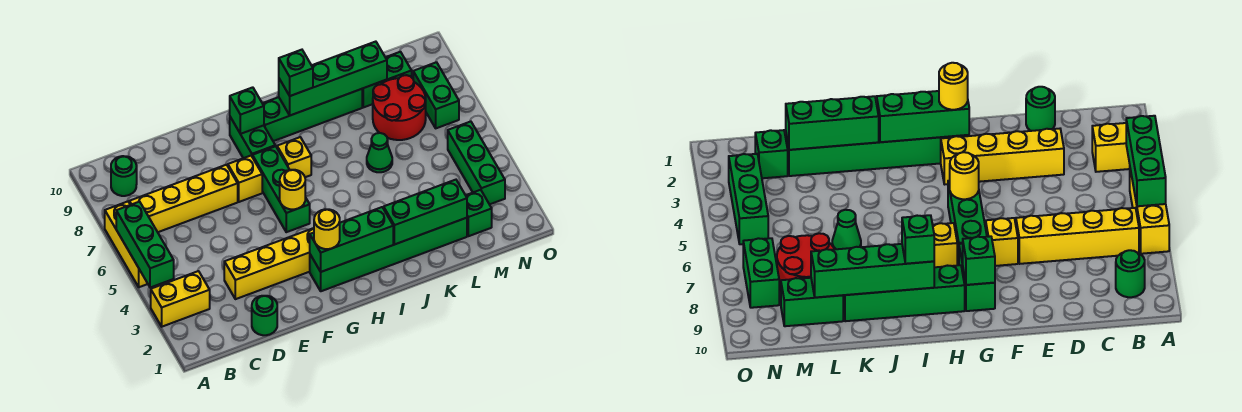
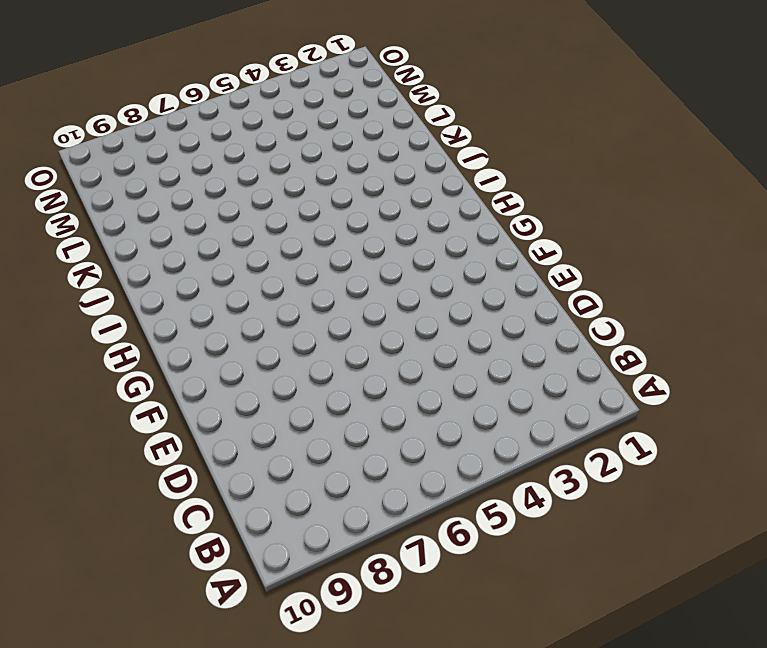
none -> yellow brick A3:B3 level 1
none -> yellow brick A5:A7 level 1
none -> yellow brick B7:E7 level 1

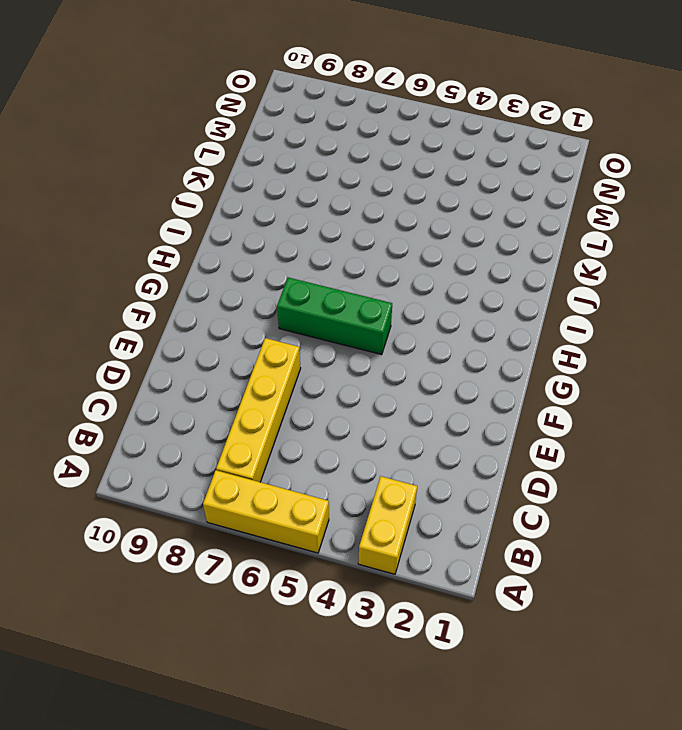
none -> green round brick B9 level 1
none -> green round brick D1 level 1
none -> yellow brick D3:G3 level 1

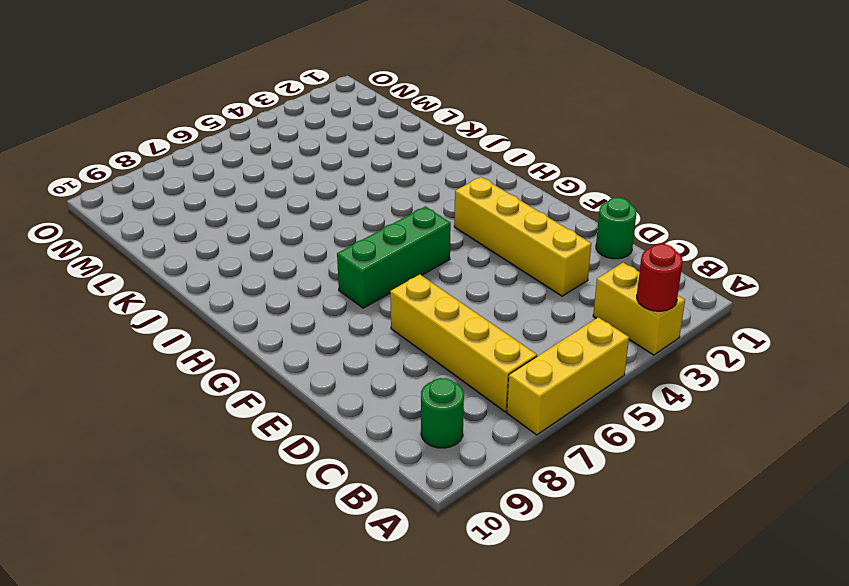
red round brick A3 level 2 -> none
none -> yellow brick F7 level 1
none -> green brick G2:L2 level 1
none -> green brick G8:G9 level 1

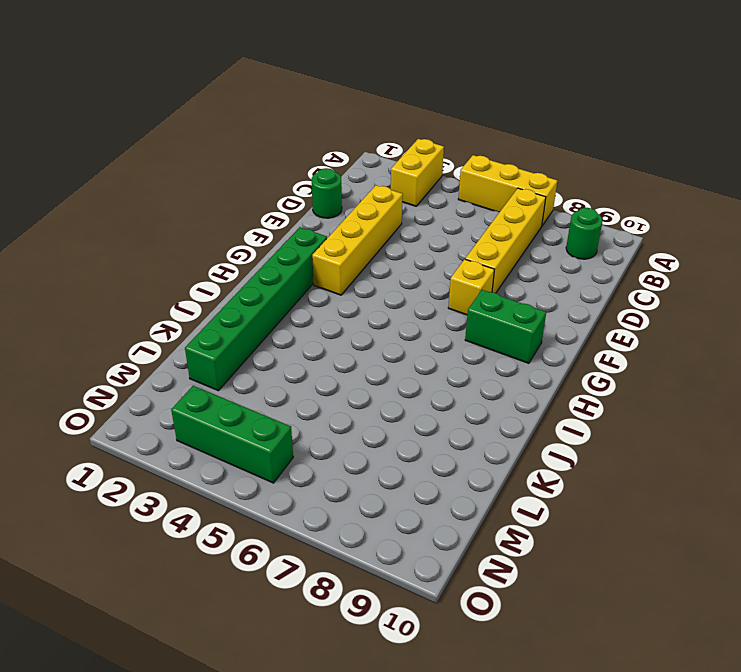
none -> green brick G5:G7 level 1
none -> yellow brick H7 level 1
none -> green brick H9:K9 level 1

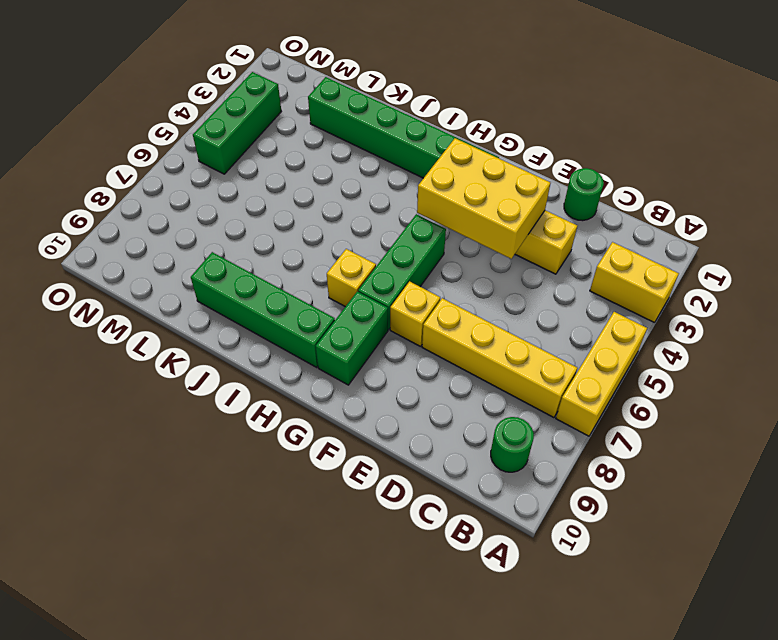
yellow brick E3:G4 level 2 -> none
none -> green cone K6 level 1
none -> red round brick L7:M8 level 1
none -> green brick L9:M9 level 1

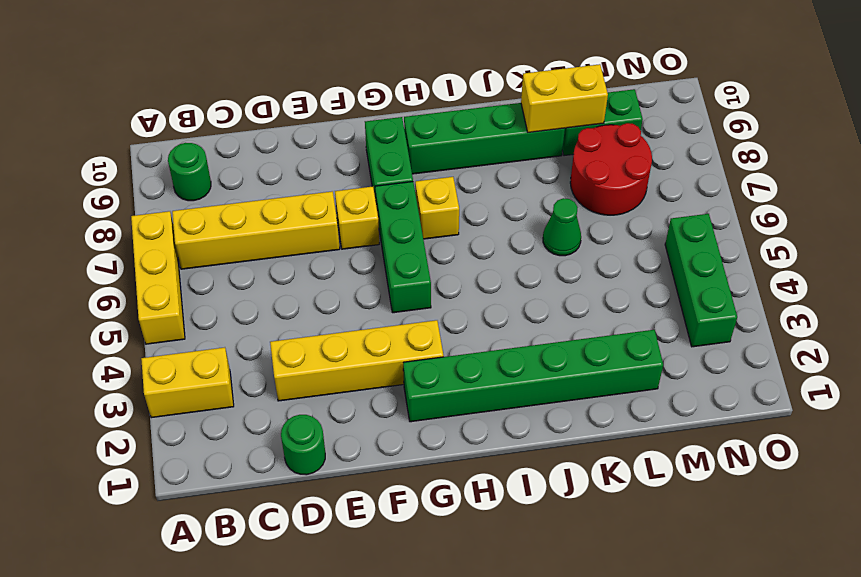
yellow brick K9:L9 level 2 -> green brick I9:L9 level 2
none -> green brick M2 level 1
none -> green brick N7:N8 level 1
none -> green brick A4:A6 level 2

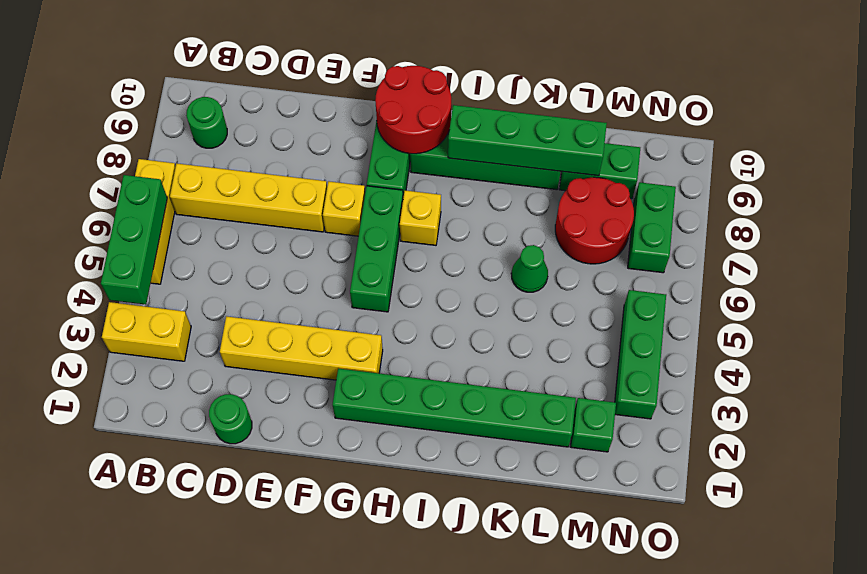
red round brick G9:H10 level 2 -> green brick G9 level 2
none -> green brick G2:I2 level 2
none -> yellow round brick G5 level 2
none -> green brick J2:L2 level 2

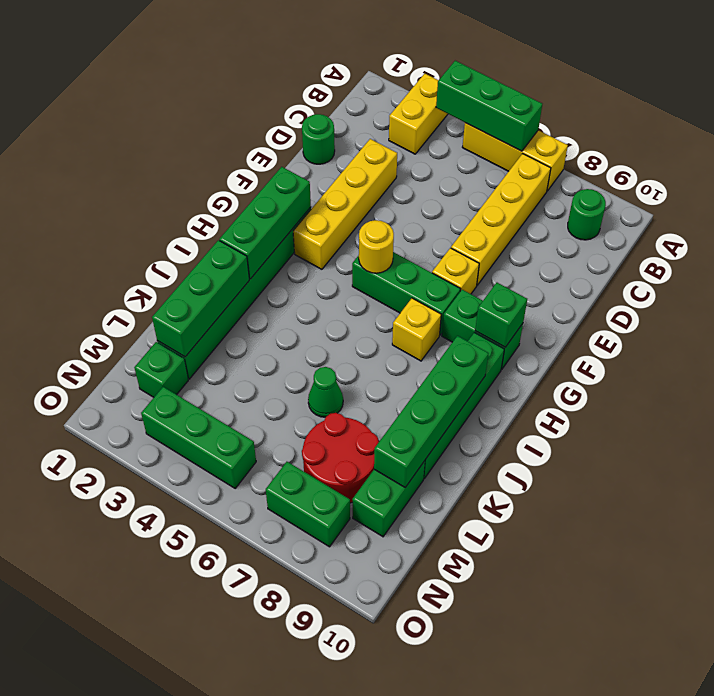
none -> yellow round brick G2 level 3
none -> green brick I9 level 3

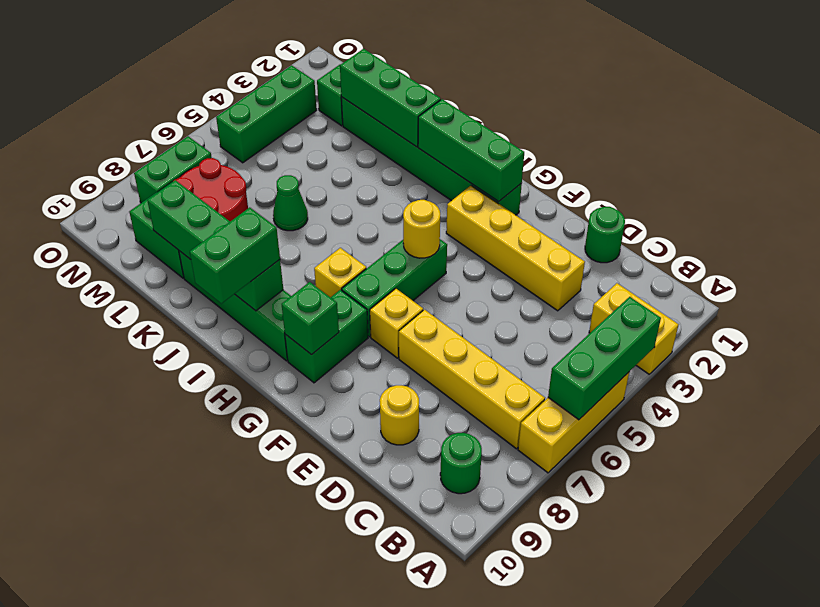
yellow round brick D9 level 1 -> yellow round brick G2 level 3
green brick I9:I10 level 3 -> green brick I9 level 3

